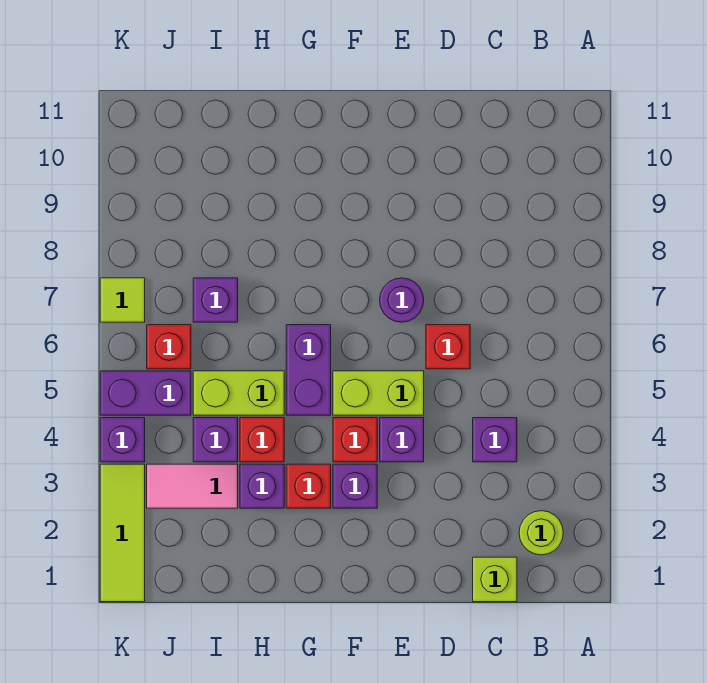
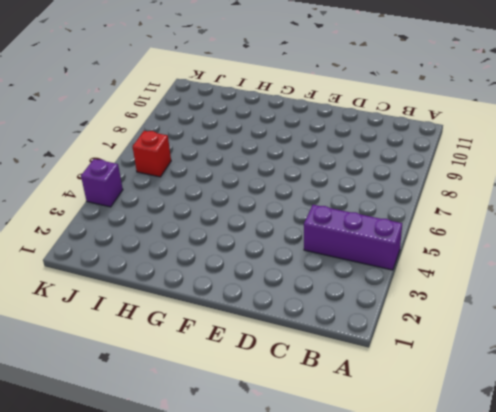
purple brick A4:C4 level 1 -> purple brick C4 level 1
none -> lime round brick B2 level 1
none -> lime brick C1 level 1
none -> red brick D6 level 1

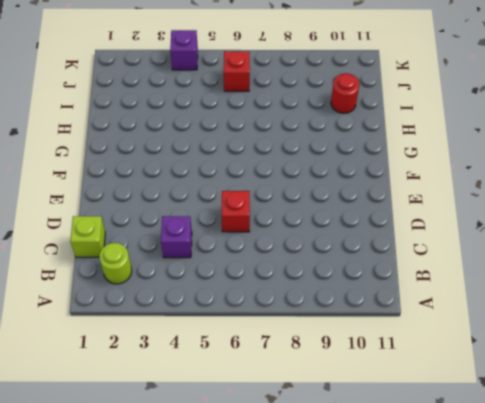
red round brick I10 level 1 -> none
none -> purple brick E4 level 1
none -> lime brick E5:F5 level 1
none -> purple round brick E7 level 1

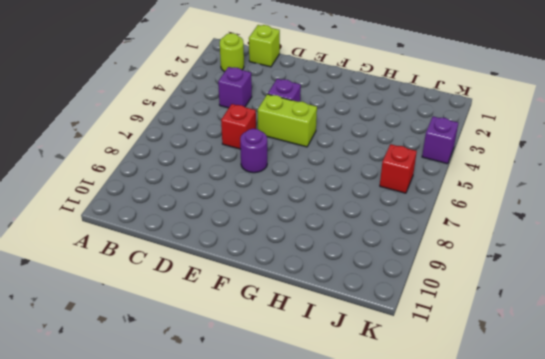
none -> purple brick F3 level 1
none -> red brick F4 level 1
none -> red brick G3 level 1

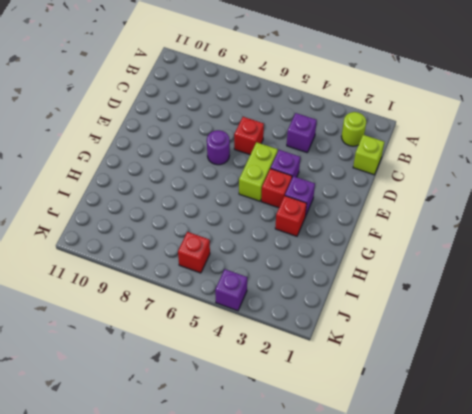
none -> purple brick G5:G6 level 1
none -> purple brick H3 level 1
none -> red brick H4 level 1

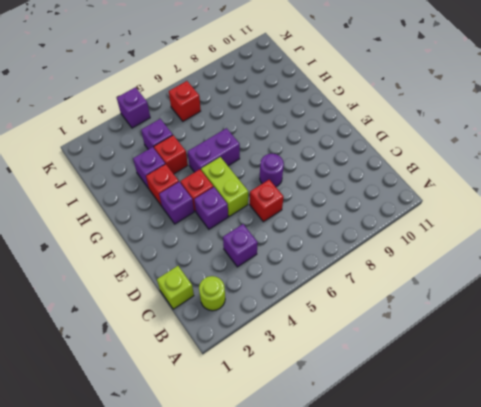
none -> lime brick H5:I5 level 1
none -> pink tile I3:J3 level 1
none -> purple brick I7 level 1

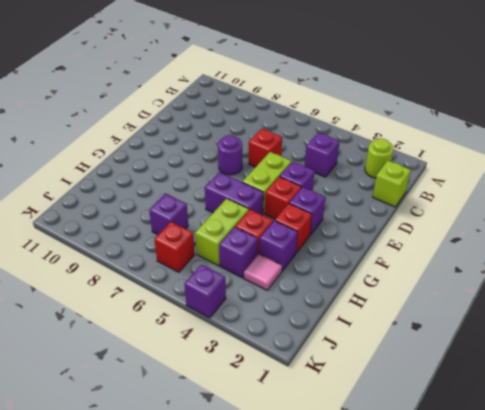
pink tile I3 level 1 -> pink tile I3:J3 level 1
none -> purple brick J5:K5 level 1
none -> lime tile K1:K3 level 1
none -> lime tile K7 level 1

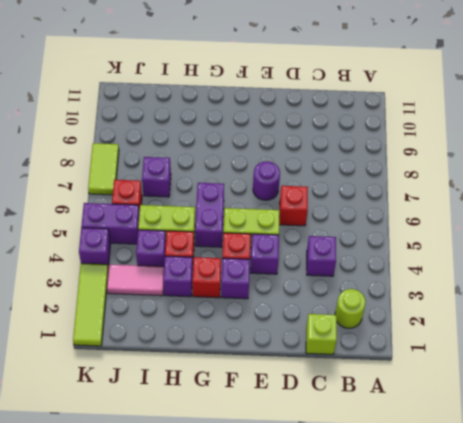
lime tile K7:K8 level 1 -> lime tile K7 level 1

